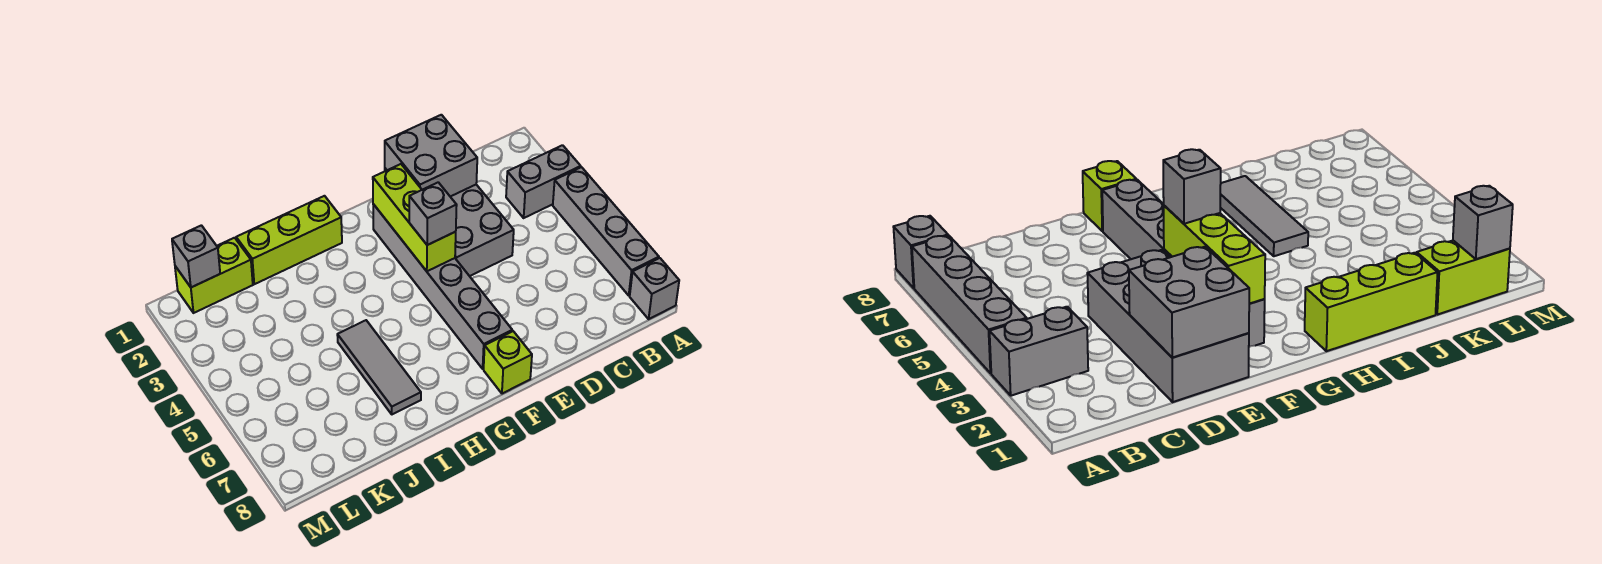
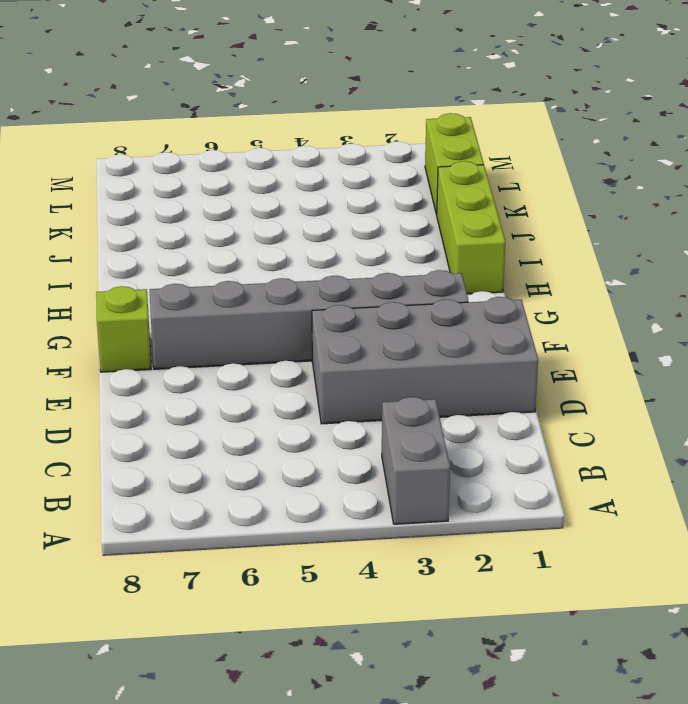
none -> grey brick A4:A7 level 1
none -> grey brick A8 level 1
none -> grey tile I5:I7 level 1

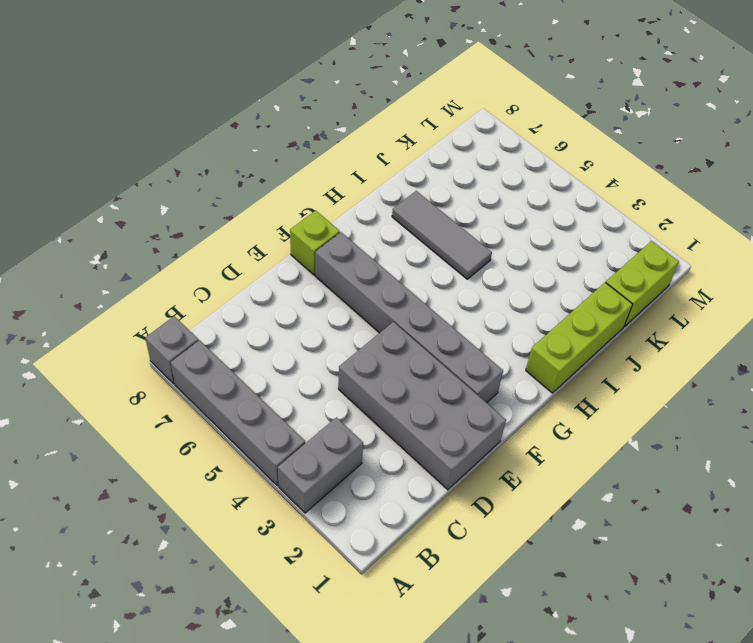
none -> grey brick D1:E2 level 2
none -> lime brick F2:F4 level 2
none -> grey brick L1 level 2

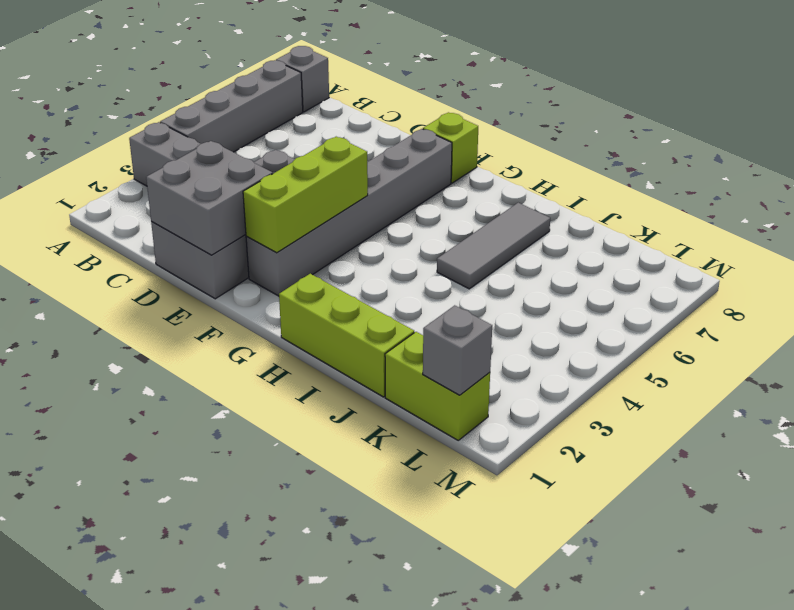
none -> grey brick F4 level 3

